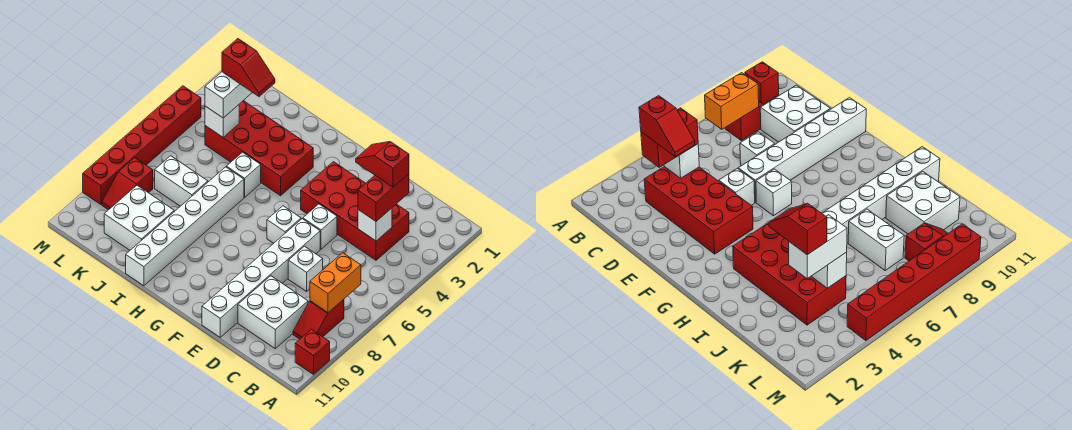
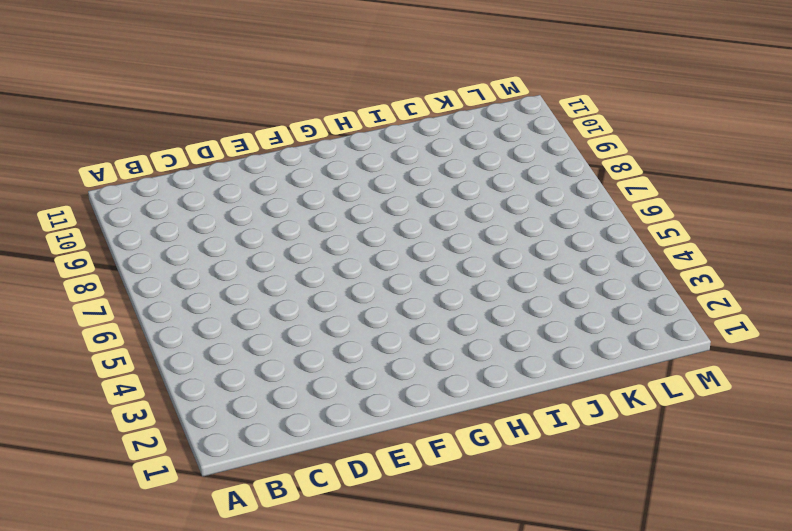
none -> red brick A10 level 1
none -> red slope B8:B9 level 1 top 8
none -> red brick C3:F4 level 1

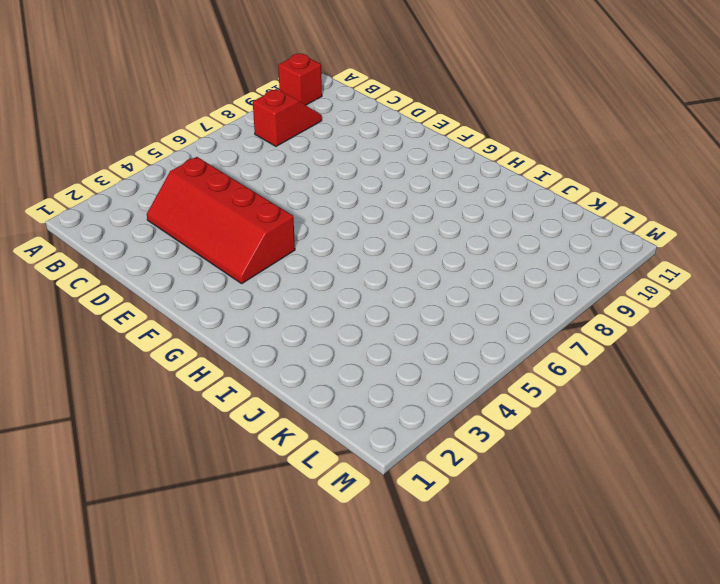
red slope C3:F4 level 1 top 4 -> red brick C3:F4 level 1
none -> white brick C9:D10 level 1
none -> white brick D7 level 1
none -> white brick E5 level 1

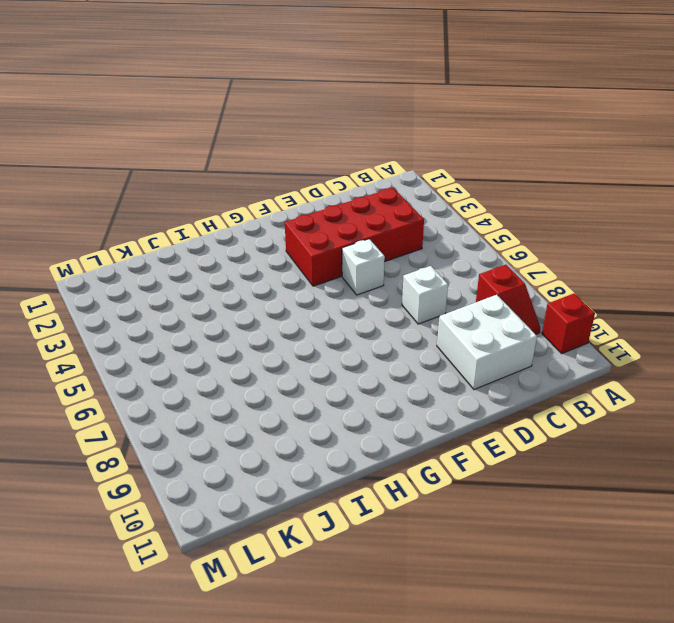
none -> white brick E6:E11 level 1
none -> white brick F6 level 1
none -> red brick H3:K4 level 1

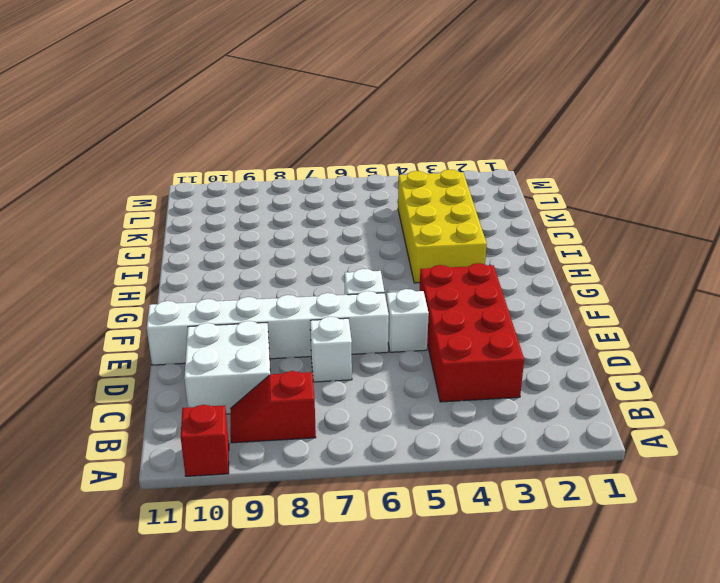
yellow brick H3:K4 level 1 -> red brick H3:K4 level 1
none -> white brick I5 level 1
none -> white brick I6:I11 level 1
none -> white brick J7:K7 level 1

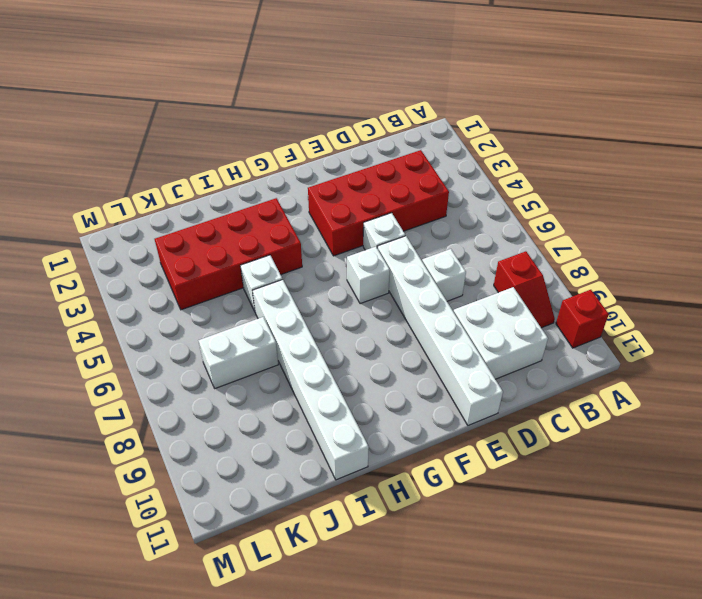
none -> white brick J9:K10 level 1
none -> red slope L8:L9 level 1 top 8
none -> red brick M4:M9 level 1

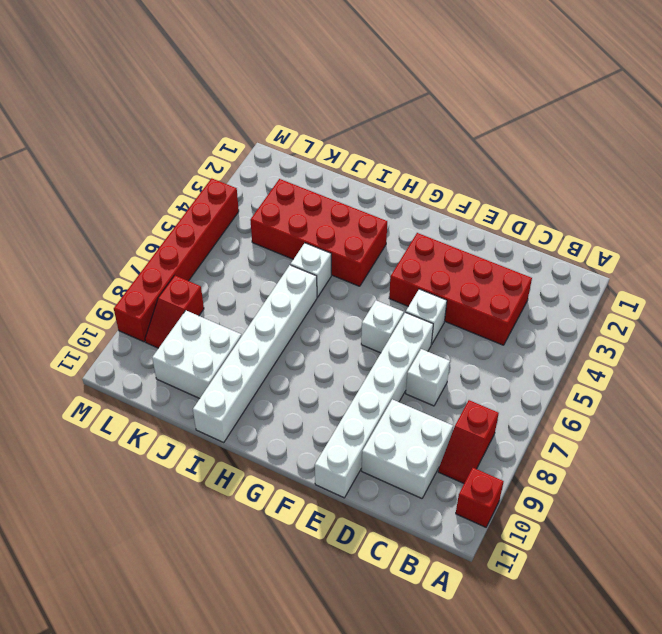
none -> white brick J7:K7 level 1
none -> orange brick B7:B8 level 2
none -> white brick C4 level 2

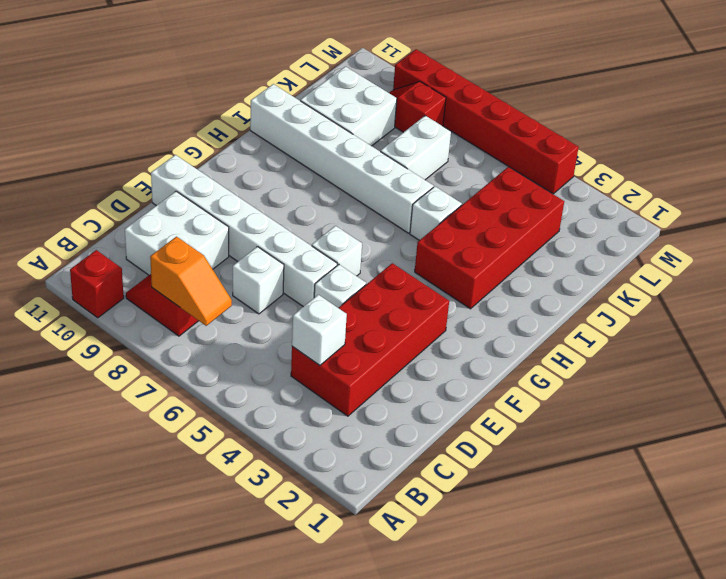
orange slope B7:B8 level 2 top 8 -> orange brick B7:B8 level 2
none -> white brick K4 level 2
none -> red brick C3:C4 level 3
none -> white brick K3:K4 level 3

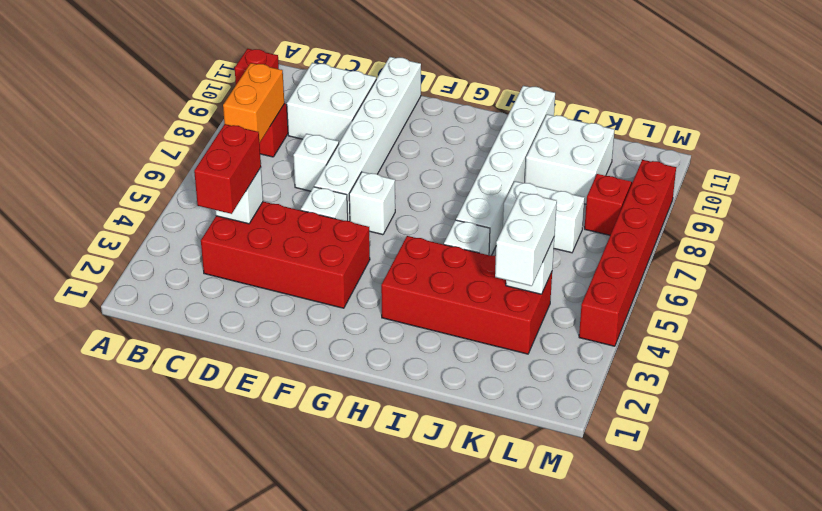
none -> red slope C3:D3 level 4 top C
none -> red slope J3:K3 level 4 top K

